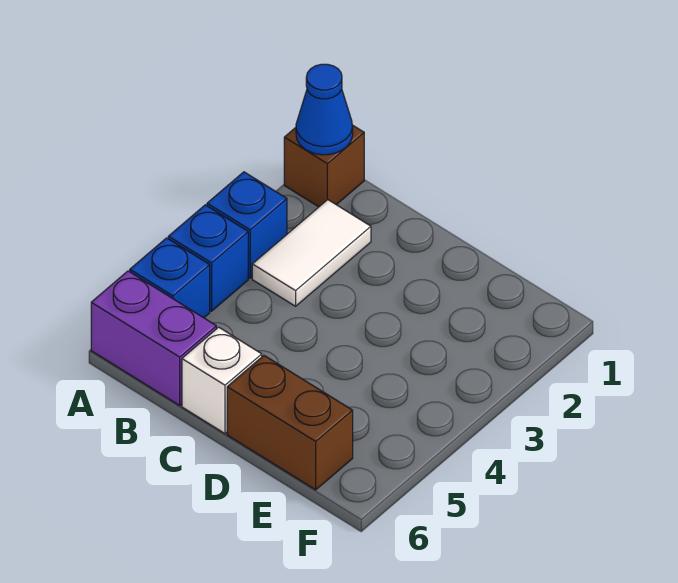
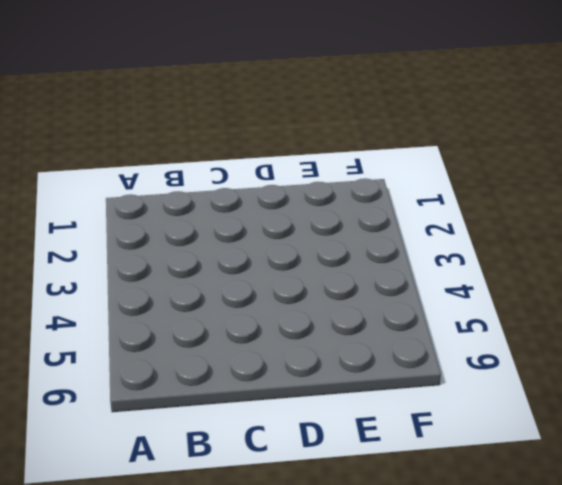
none -> brown brick A1 level 1
none -> blue brick A3 level 1

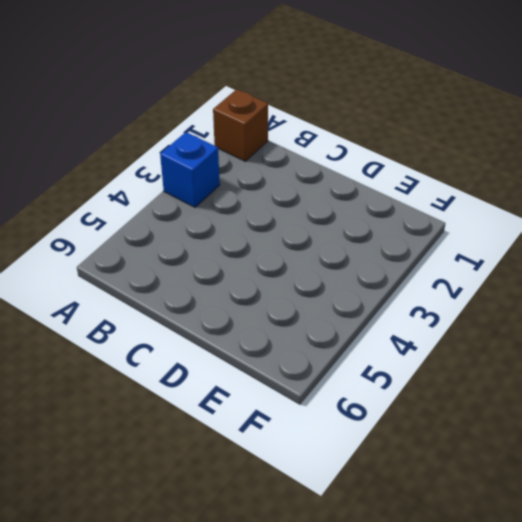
none -> blue brick A4 level 1
none -> blue brick A5 level 1

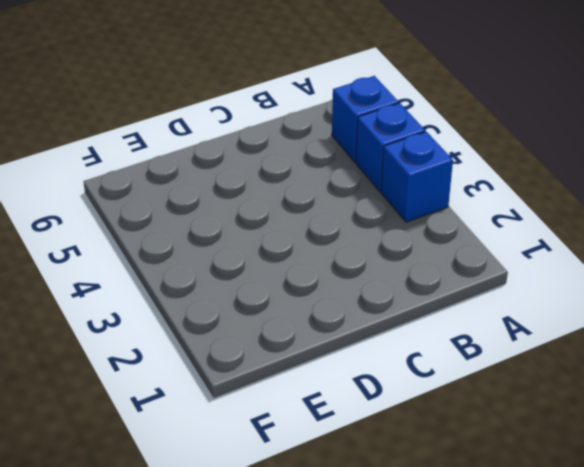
none -> brown brick A1 level 1
none -> purple brick A6:B6 level 1

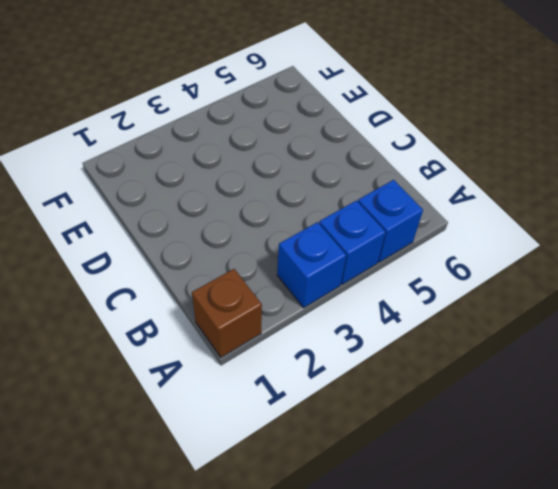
none -> purple brick A6:B6 level 1
none -> white tile B2:B3 level 1

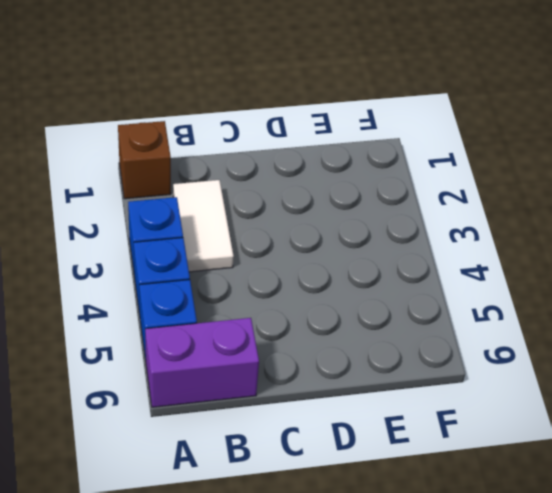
none -> white brick C6 level 1
none -> brown brick D6:E6 level 1

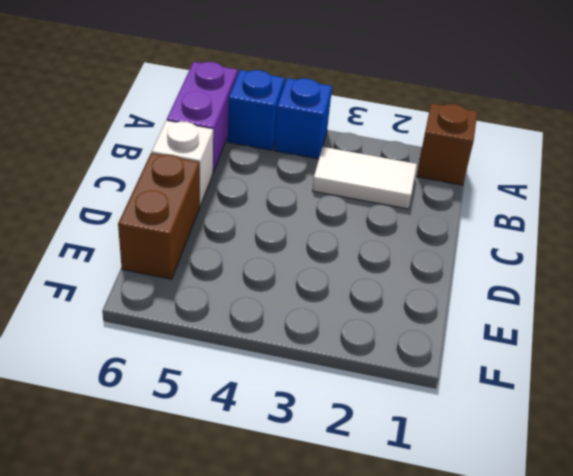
none -> blue brick A3 level 1
none -> blue cone A1 level 2

